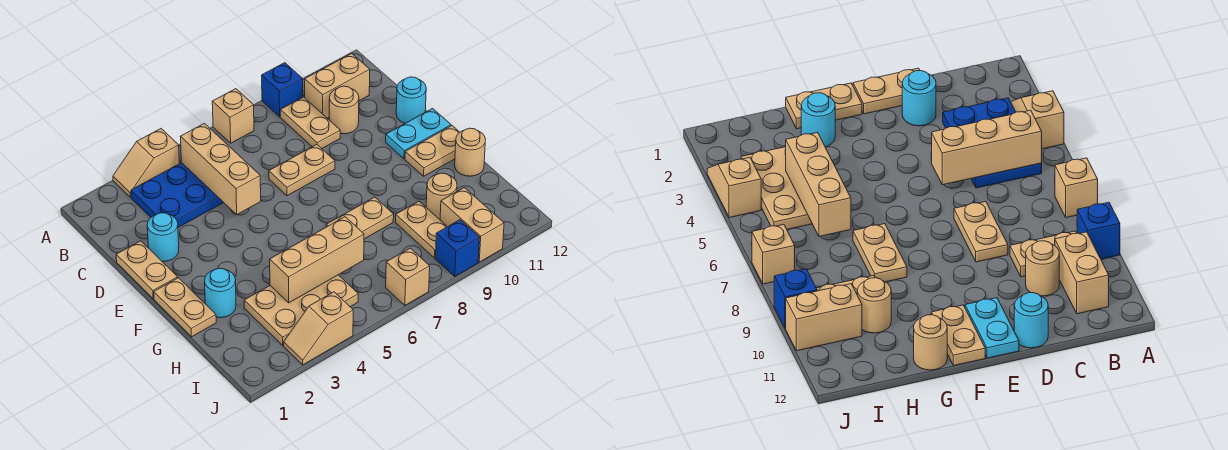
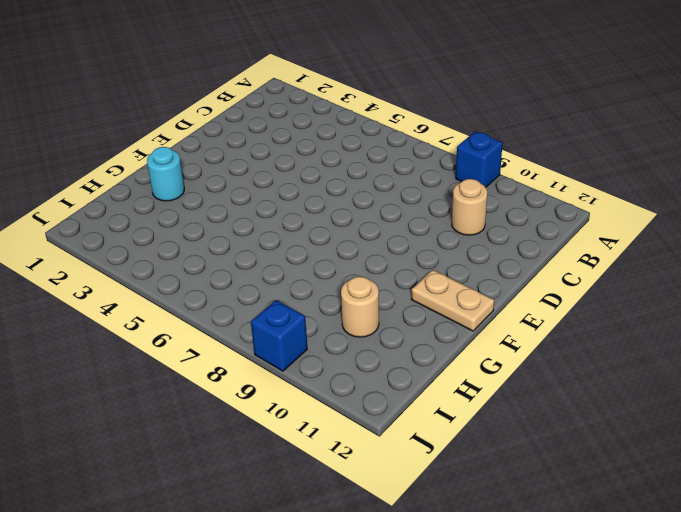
none -> tan slope A3:A4 level 1 top 4
none -> tan brick A7 level 1
none -> blue plate B3:C5 level 1

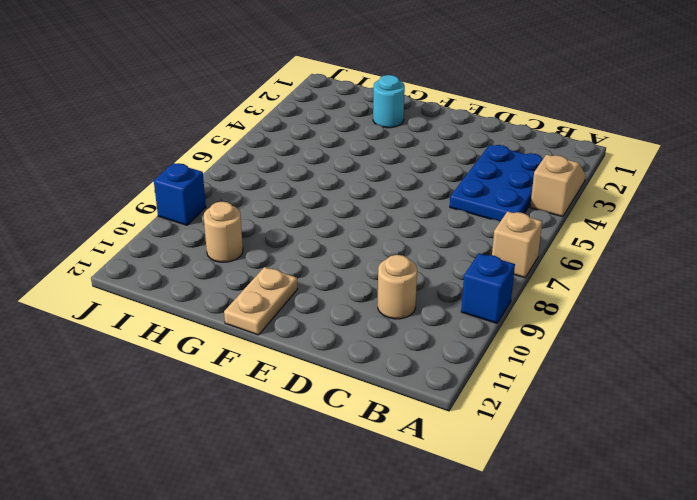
none -> tan plate B9:C9 level 1
none -> tan brick B10:B11 level 1
none -> tan plate D1:E1 level 1

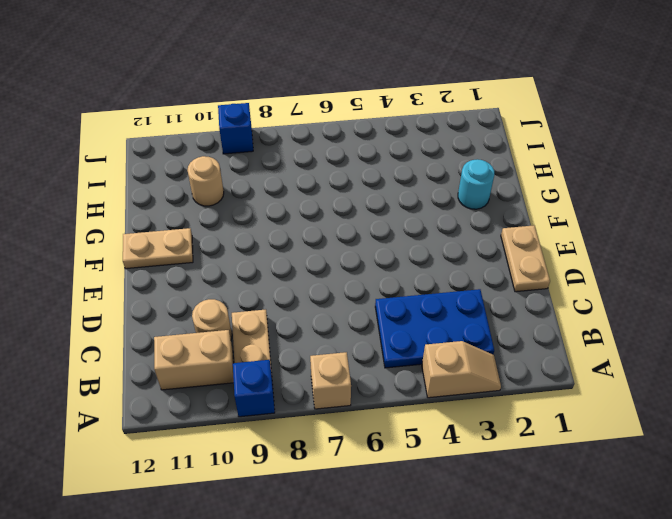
none -> cyan round brick D2 level 1
none -> tan plate D7:D8 level 1
none -> cyan round brick D12 level 1

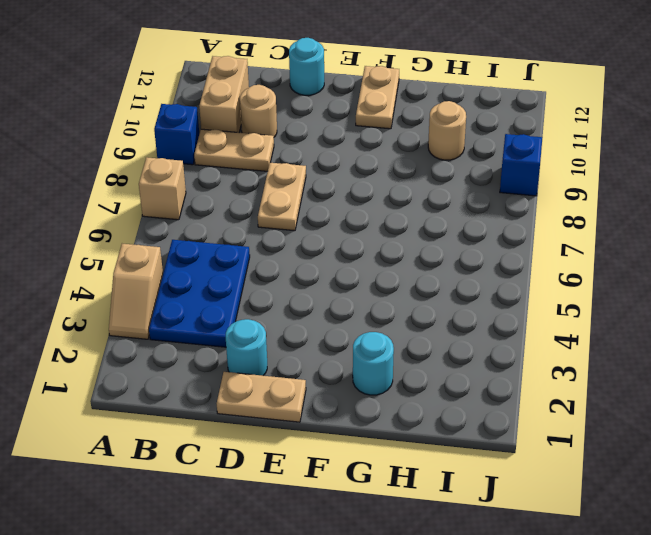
none -> cyan plate E11:E12 level 1
none -> tan plate F1:G1 level 1
none -> tan plate G7:G8 level 1

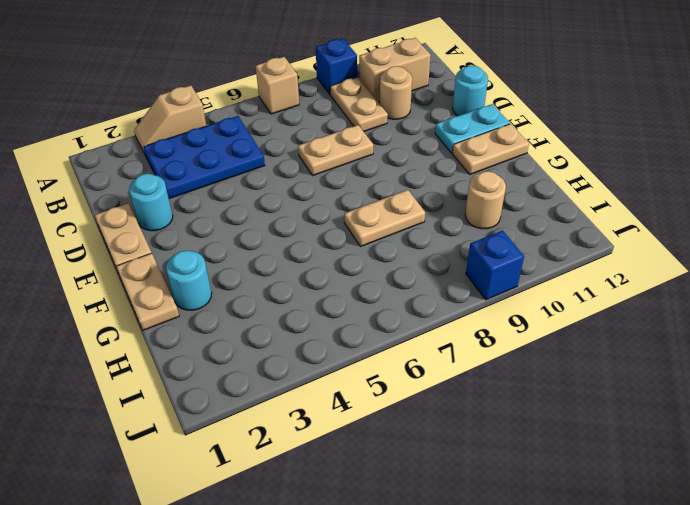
none -> tan round brick G12 level 1
none -> tan plate H3:I5 level 1
none -> tan plate H9:I9 level 1

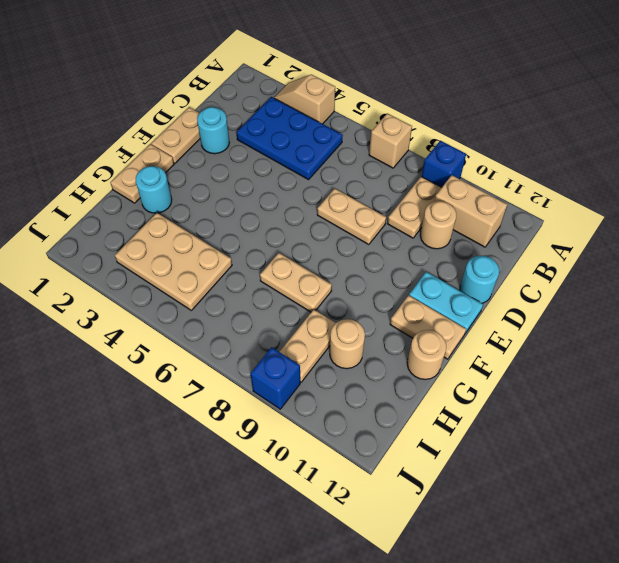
none -> tan brick I10:J10 level 1
none -> tan slope J3:J4 level 1 top 4
none -> tan brick J7 level 1

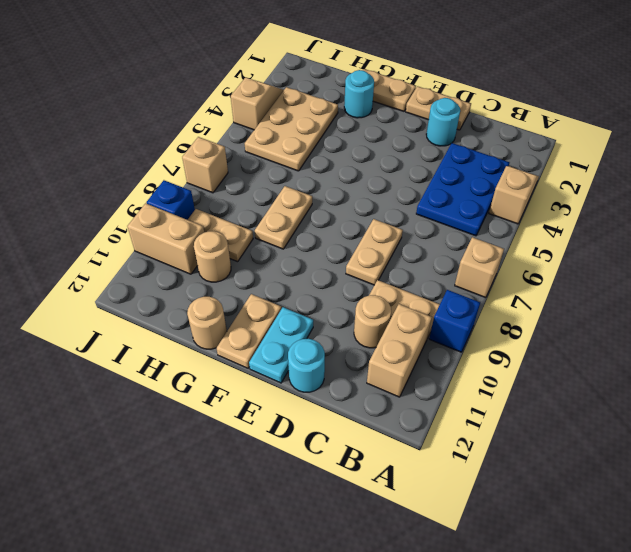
none -> tan brick B5:D5 level 2
none -> tan brick H4:H6 level 2

